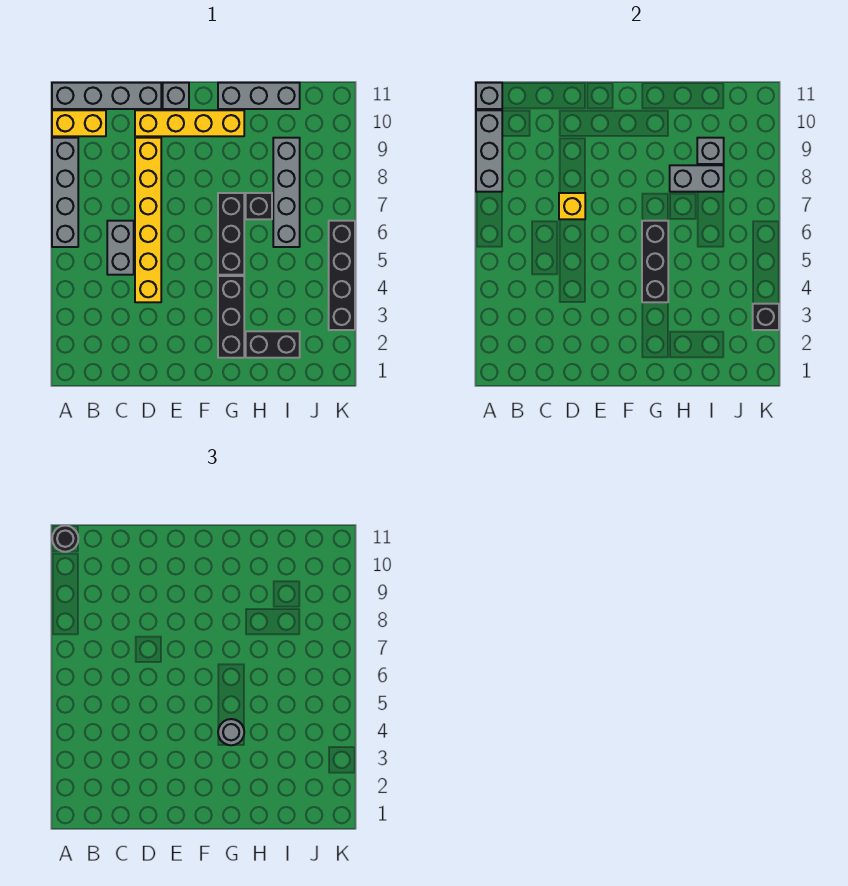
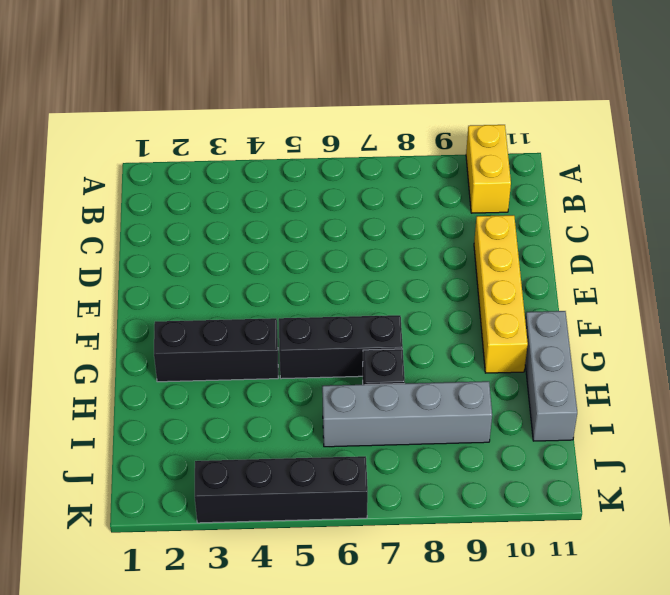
none -> grey brick A6:A9 level 1
none -> grey brick A11:D11 level 1
none -> grey brick C5:C6 level 1

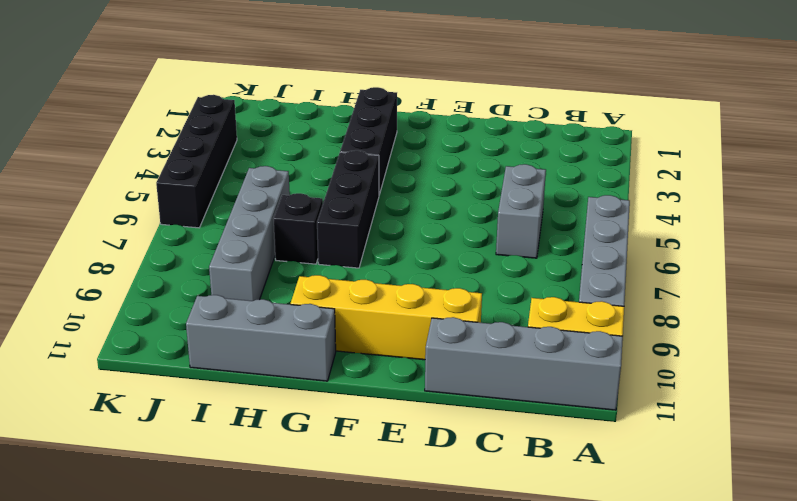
none -> yellow brick D4:D9 level 1
none -> grey brick E11 level 1
none -> black brick H2:I2 level 1

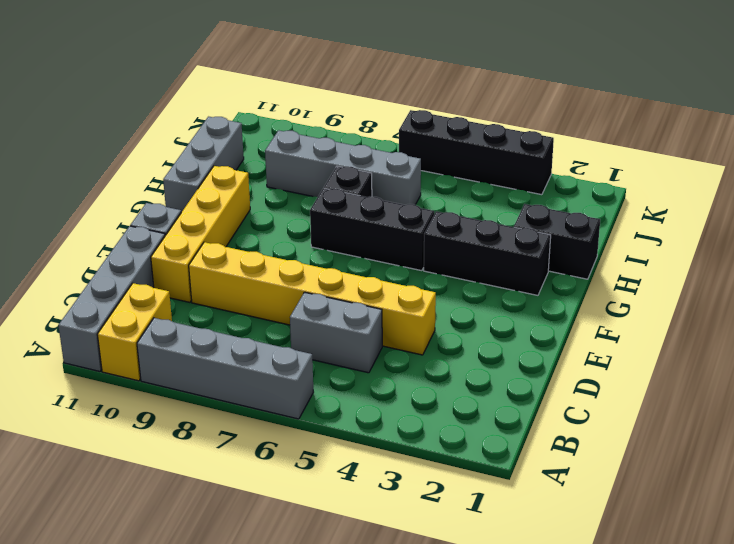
black brick H1:H2 level 1 -> black brick H2:I2 level 1
none -> grey brick A8:A10 level 2
none -> grey brick A11 level 2
none -> yellow brick D7 level 2

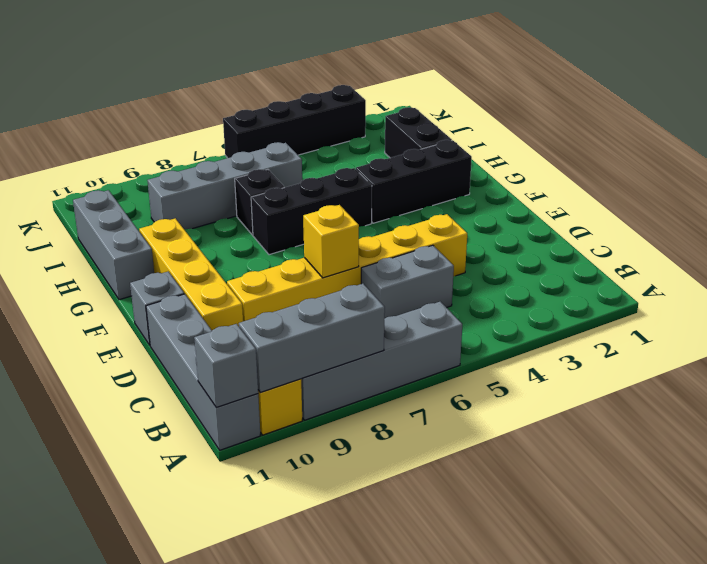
none -> black brick G4:G6 level 2
none -> grey brick H8:I8 level 2
none -> grey brick I9 level 2

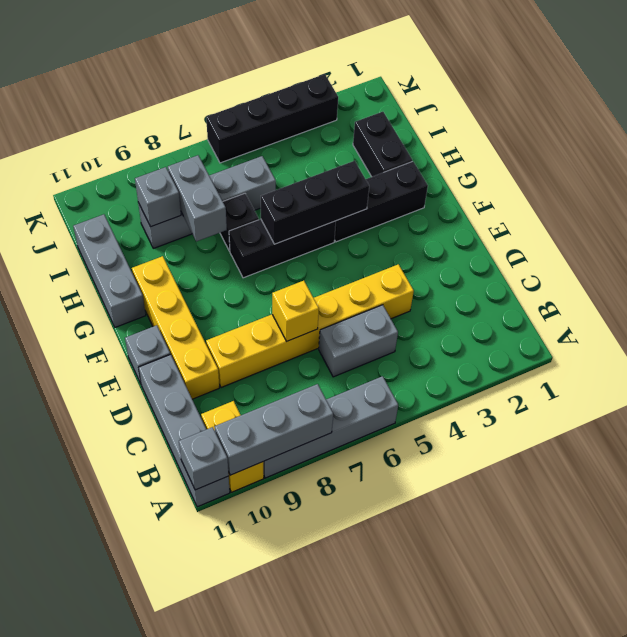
none -> black brick K3 level 2
none -> black round brick A11 level 3
none -> grey round brick G4 level 3

